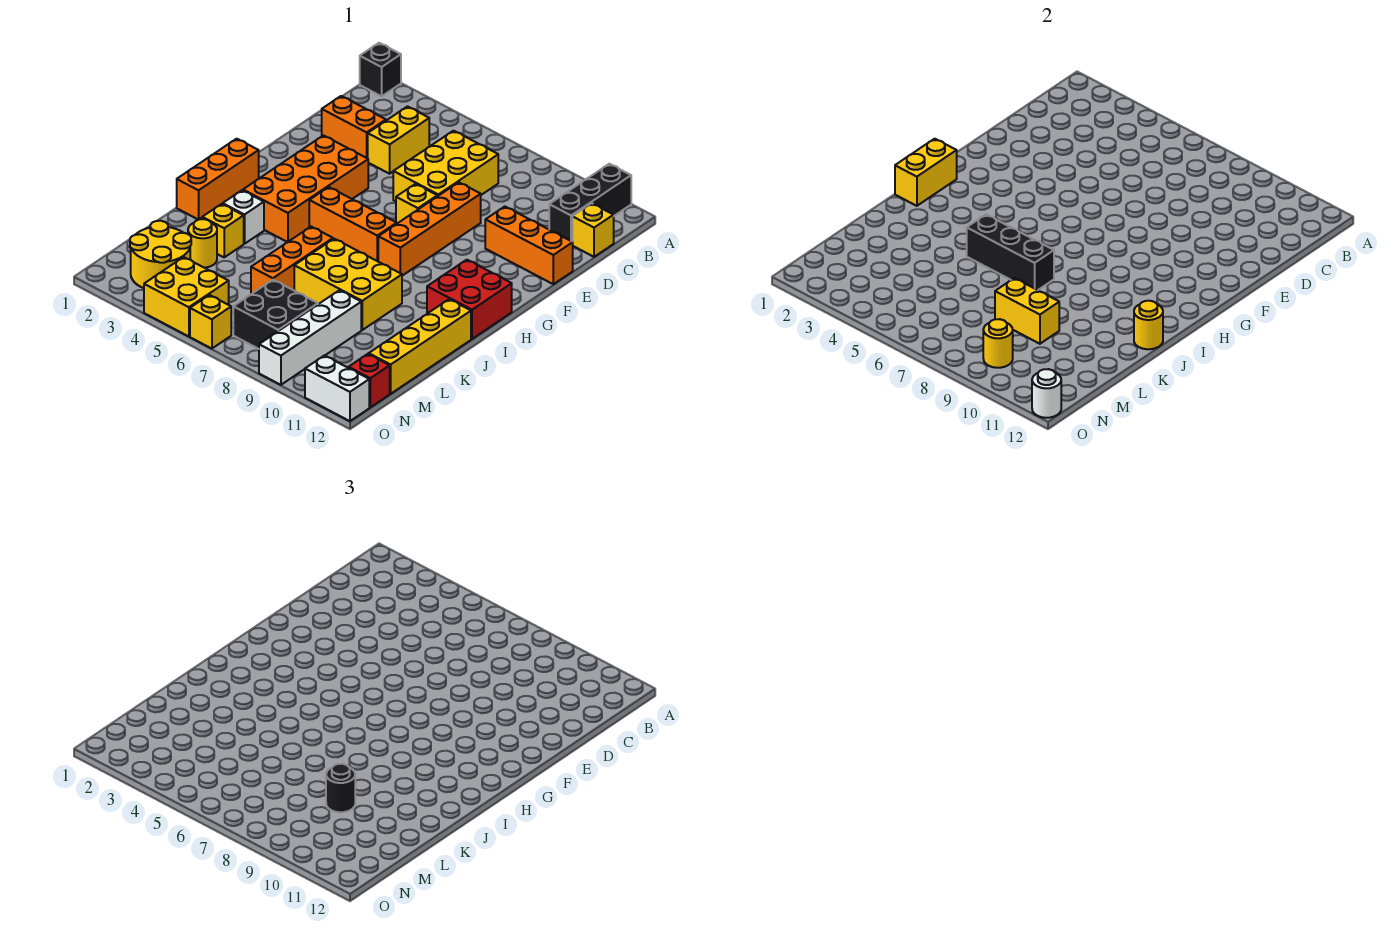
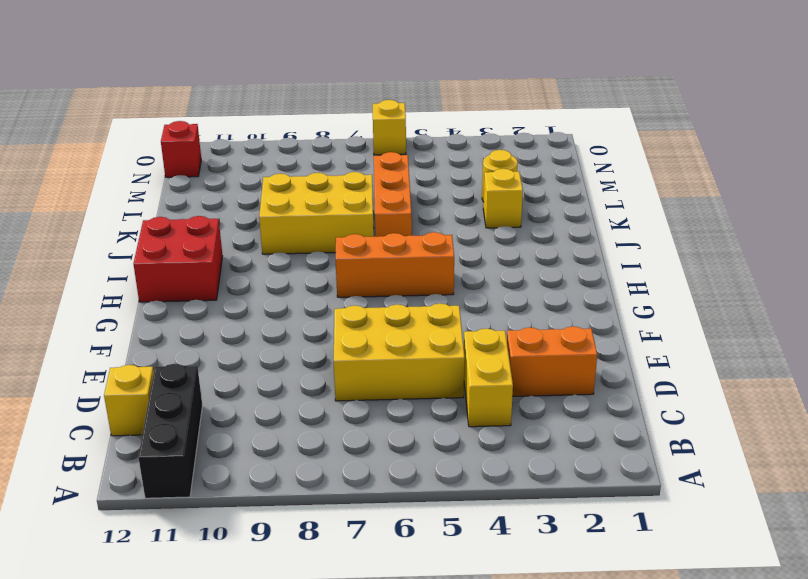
yellow brick D5:E7 level 1 -> yellow brick C6:E7 level 1
none -> black brick A1 level 1
none -> orange brick E8:H8 level 1
none -> orange brick E10:E12 level 1
none -> orange brick F3:I4 level 1

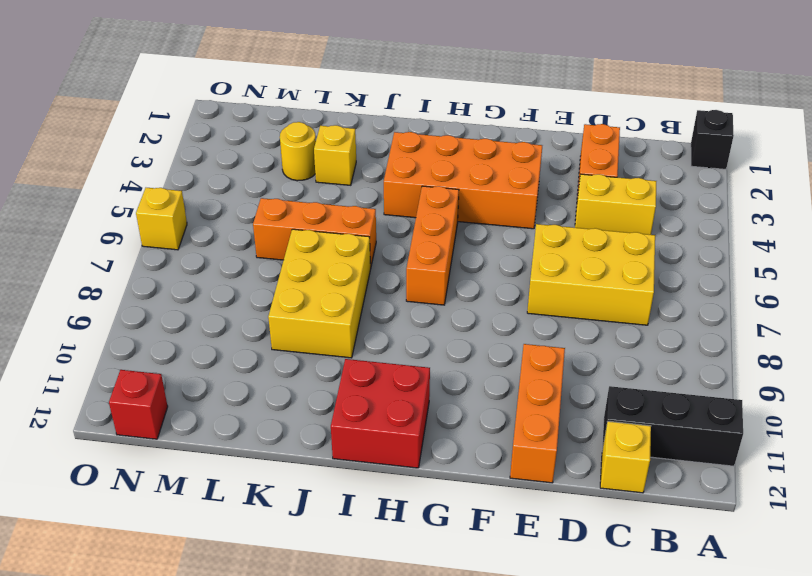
none -> orange brick E8:H8 level 1
none -> yellow brick F7 level 1
none -> orange brick H1:J1 level 1
none -> white brick J3 level 1

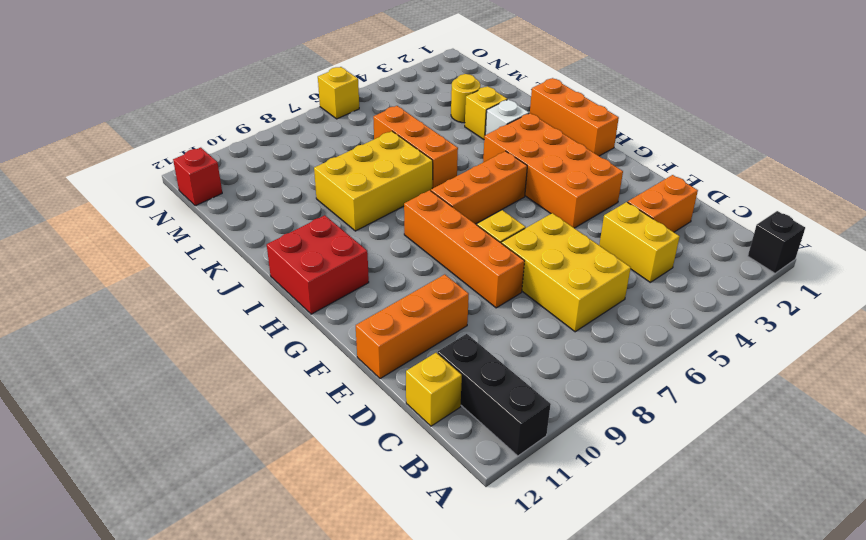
none -> yellow brick J12:M12 level 1
none -> white brick L9:O9 level 1
none -> yellow round brick M2:N3 level 1
none -> black brick M7:N8 level 1

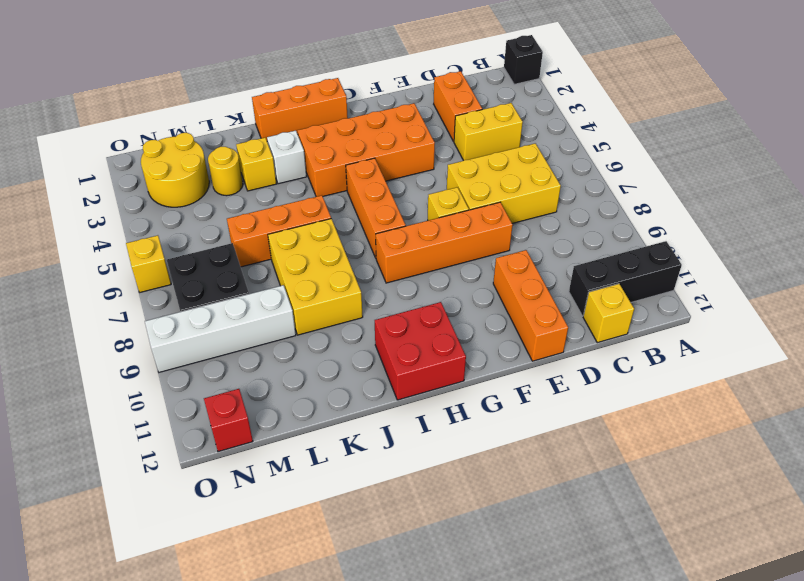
none -> yellow brick J12:M12 level 1
none -> yellow brick N4:O5 level 1
none -> white brick O11:O12 level 1
none -> yellow brick H1:I1 level 2

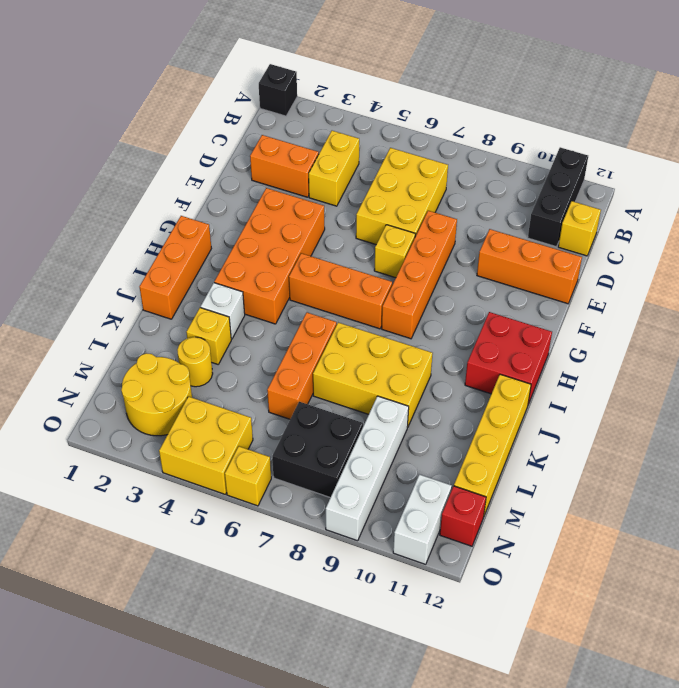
white brick N11:O11 level 1 -> white brick O11:O12 level 1
none -> yellow brick H1:I1 level 2
none -> black brick J5:J7 level 2
none -> yellow round brick J12 level 2
none -> yellow brick L8:L9 level 2

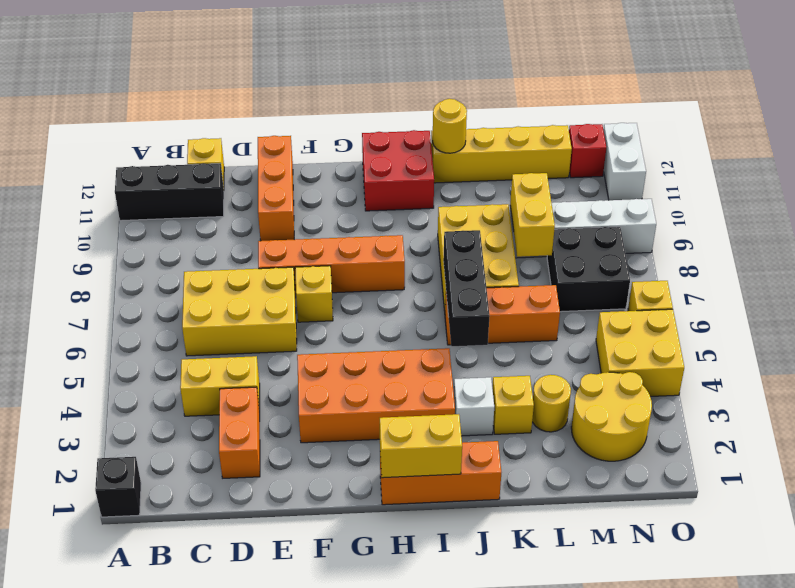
none -> orange brick H5:H7 level 1
none -> yellow round brick N9 level 2
none -> white round brick O12 level 2
none -> black round brick L9 level 3

